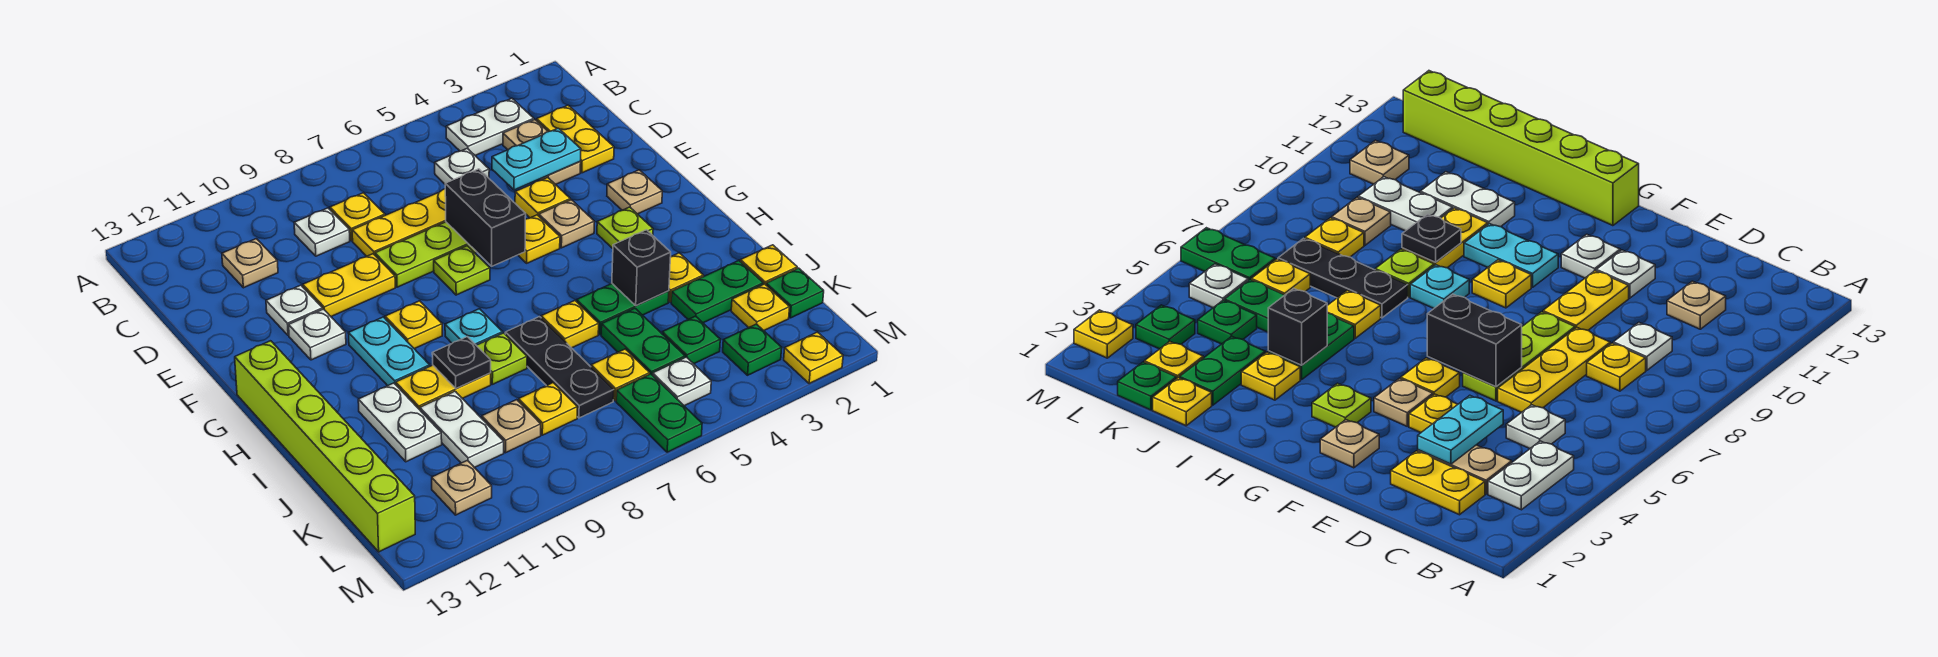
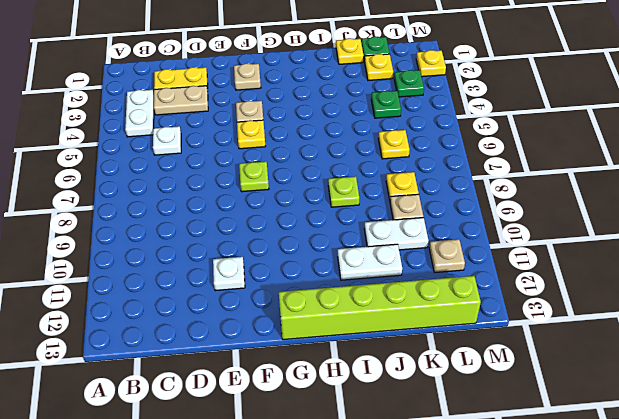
none -> yellow plate C8 level 1
none -> white plate C9 level 1
none -> tan plate C11 level 1
none -> yellow plate D6:D8 level 1

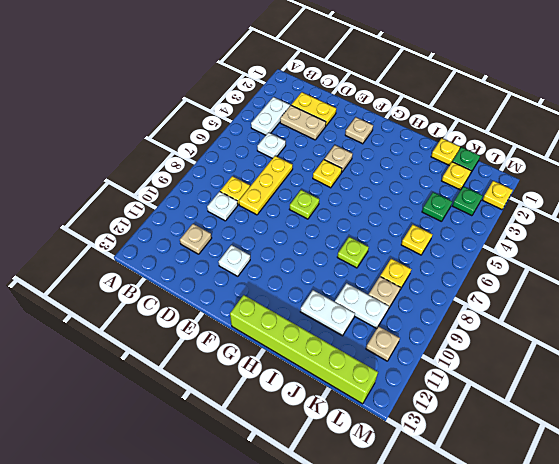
none -> yellow plate E4 level 1
none -> lime plate E6:E8 level 1
none -> yellow plate E9:E10 level 1
none -> white plate F11 level 1

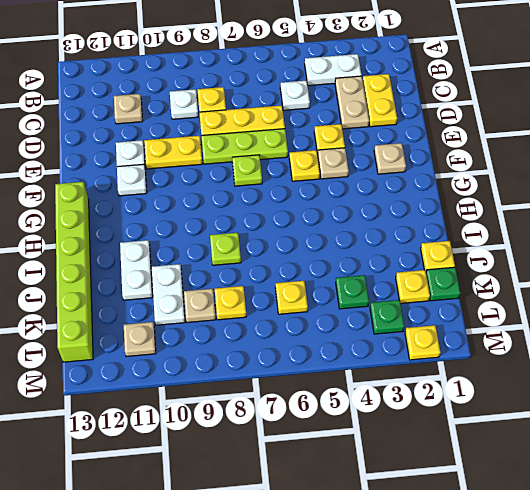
none -> lime plate G3 level 1
none -> yellow plate G9 level 1
none -> cyan plate G10:H10 level 1
none -> cyan plate H8 level 1

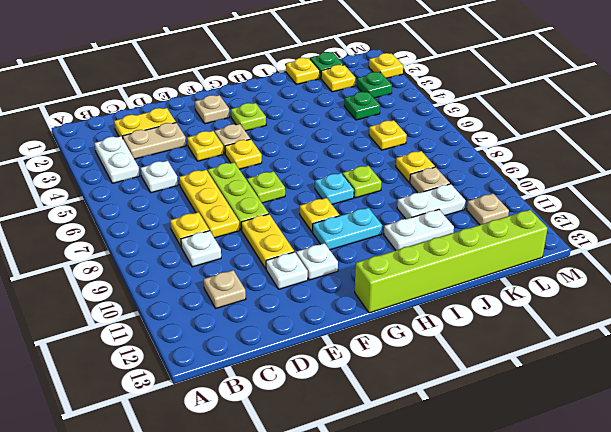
none -> yellow plate I3 level 1
none -> green plate I4:I5 level 1
none -> yellow plate I6 level 1
none -> black plate I7:K7 level 1

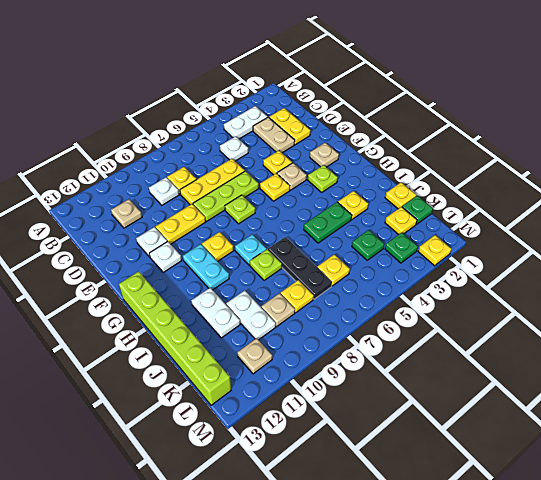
none -> yellow plate I6 level 1
none -> yellow plate I9:I10 level 1
none -> green plate J2:J3 level 1
none -> green plate J5:K5 level 1

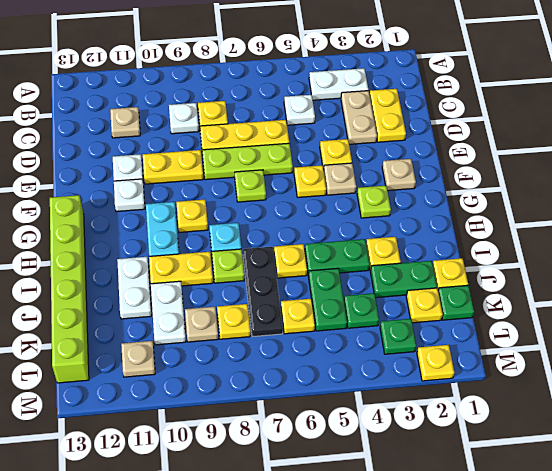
none -> white plate L5 level 1
none -> green plate L6:M6 level 1
none -> cyan plate D3:D4 level 2
none -> black brick E6:F6 level 2

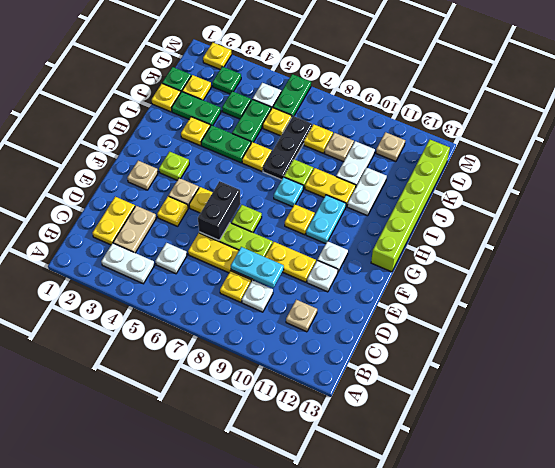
cyan plate D8:D9 level 2 -> cyan plate D3:D4 level 2
none -> black brick I4 level 2
none -> black plate I9 level 2

